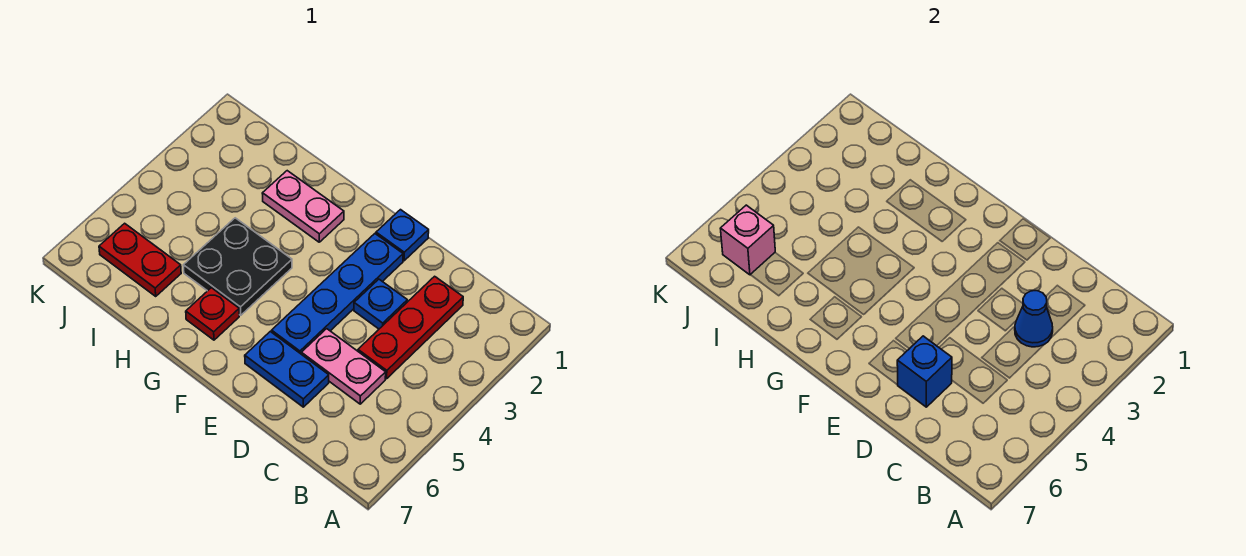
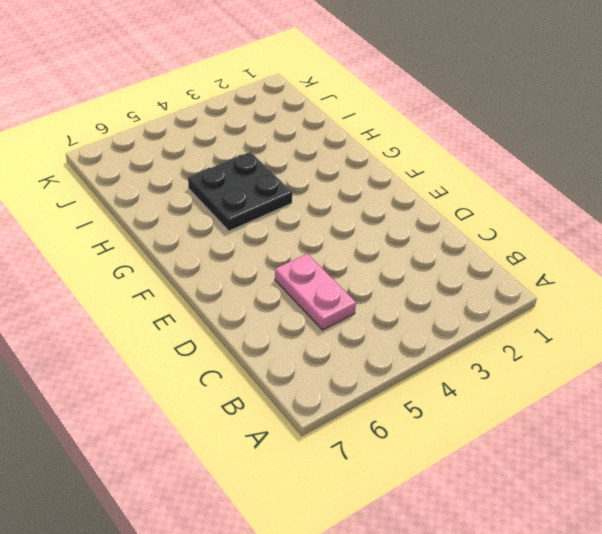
none -> red plate C2:C4 level 1
none -> blue plate D3 level 1
none -> blue plate D6:E6 level 1

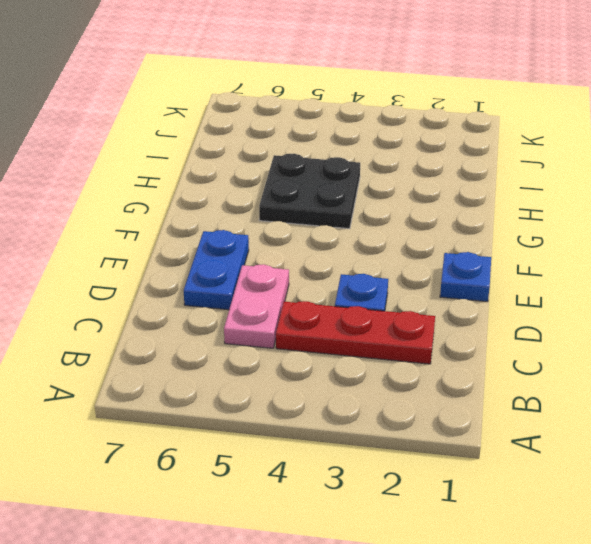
none -> blue plate E2:E5 level 1
none -> pink plate G2:H2 level 1
none -> red plate G6 level 1

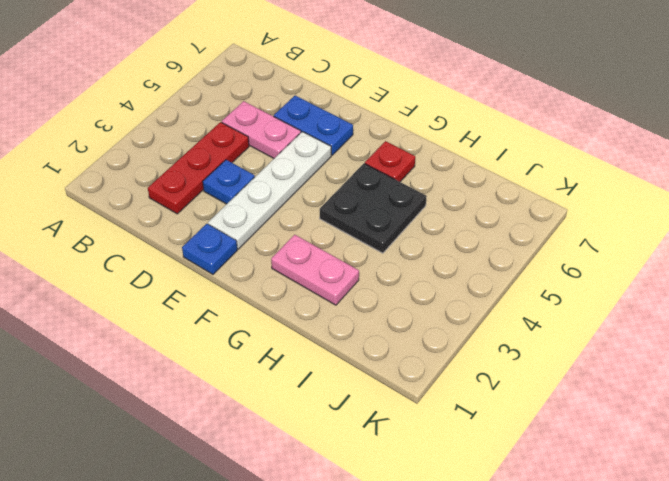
white plate E2:E5 level 1 -> blue plate E2:E5 level 1
none -> red plate I6:J6 level 1
none -> blue cone C3 level 2
none -> blue brick D6 level 2

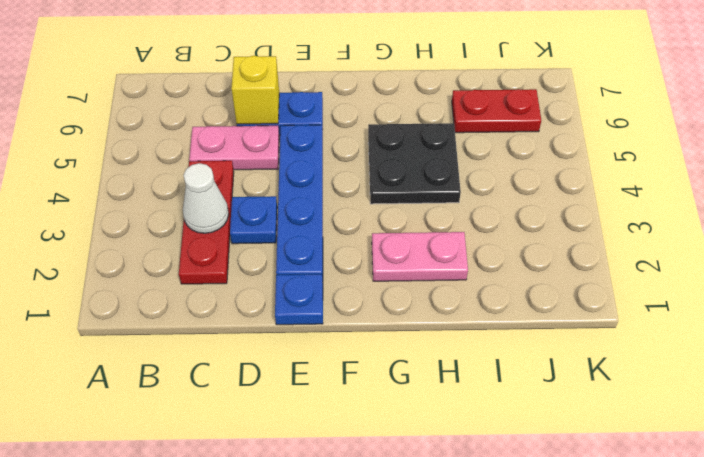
white cone C3 level 2 -> blue cone C3 level 2
yellow brick D6 level 2 -> blue brick D6 level 2
none -> red plate G6 level 1
none -> pink brick J6 level 2

